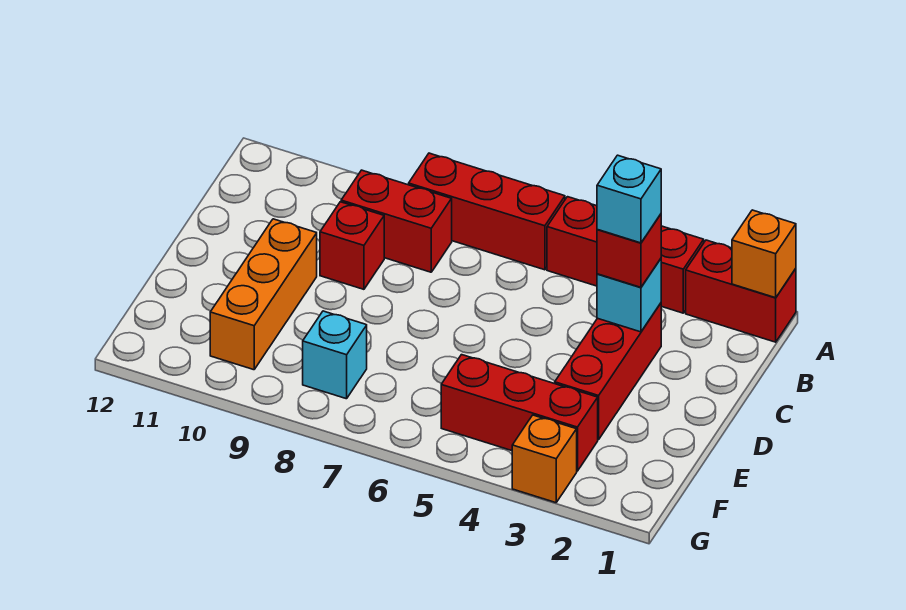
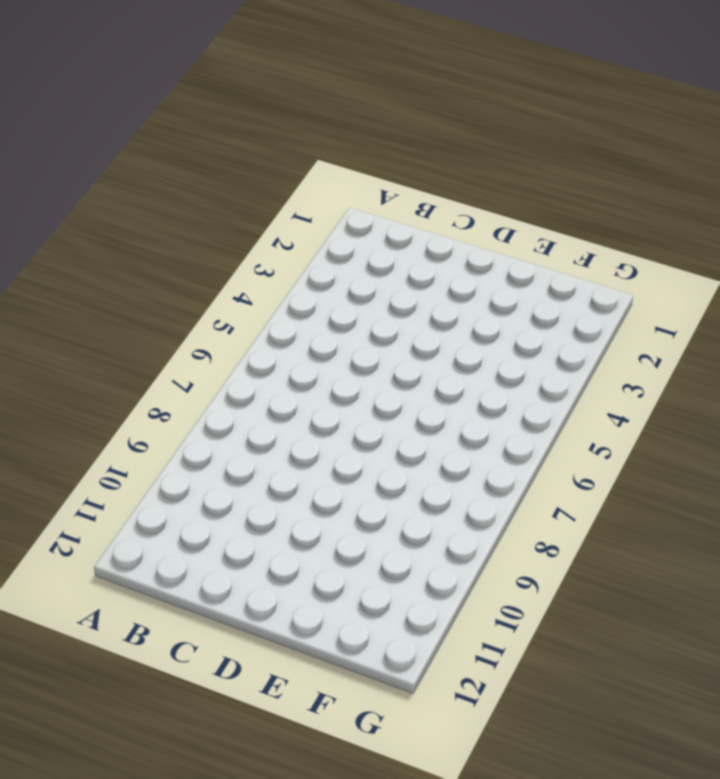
none -> red brick A1:A2 level 1
none -> red brick A3:A5 level 1
none -> red brick A6:A8 level 1

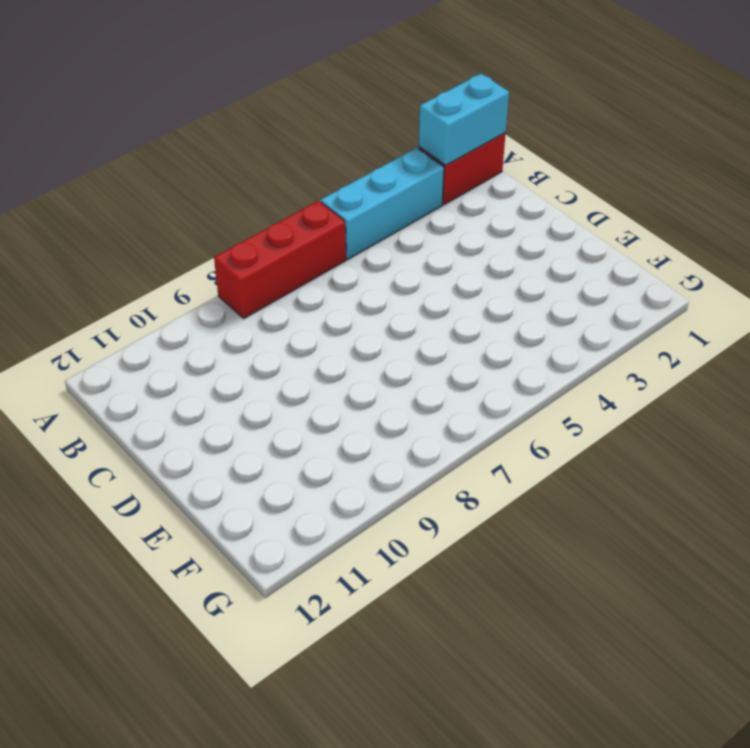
cyan brick A1:A2 level 2 -> orange brick A1 level 2
cyan brick A3:A5 level 1 -> red brick A3:A5 level 1
none -> red brick B8:B9 level 1
none -> red brick C3:E3 level 1
none -> red brick C9 level 1

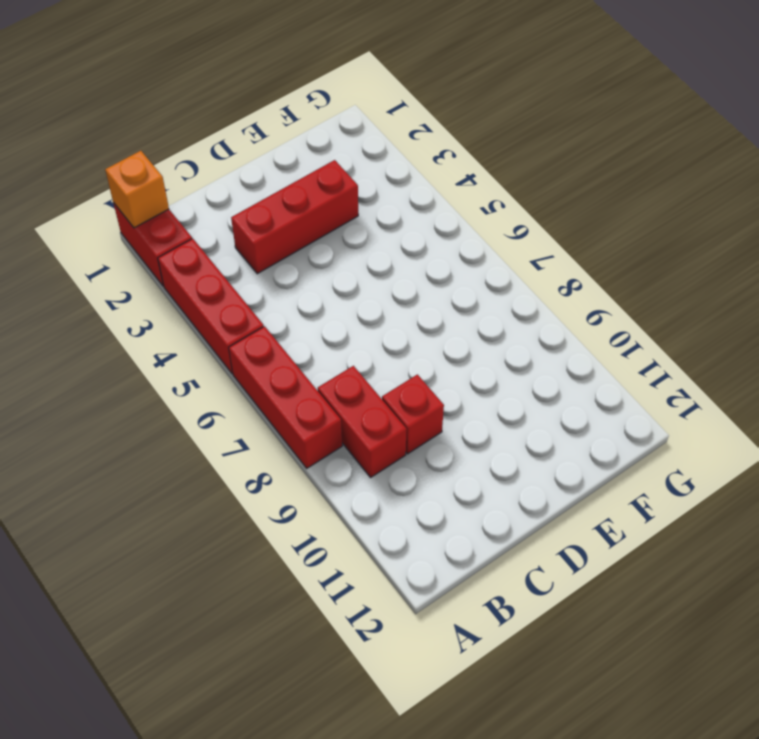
none -> orange brick D10:F10 level 1
none -> red brick F3:F5 level 1
none -> cyan brick F8 level 1

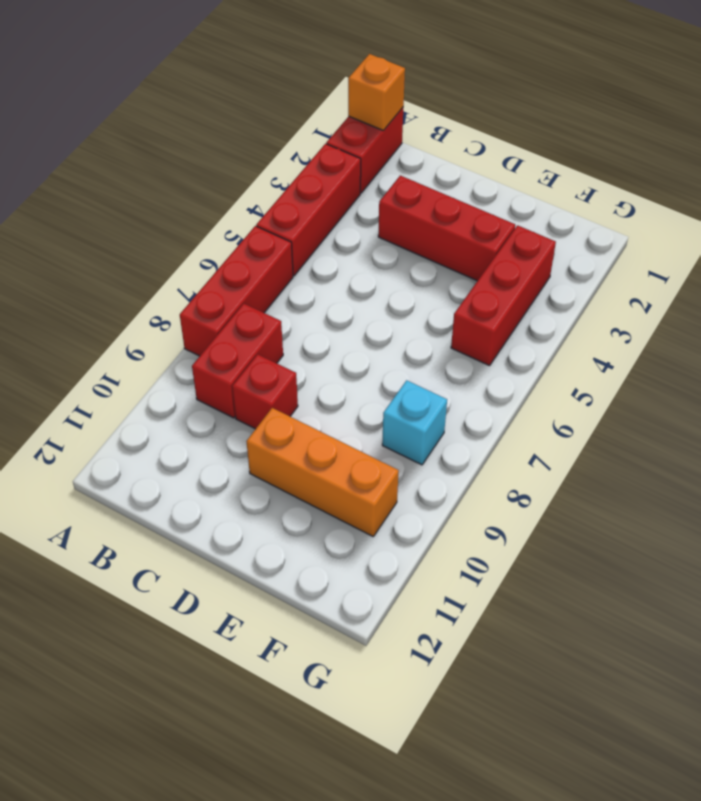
none -> orange brick G3 level 1
none -> cyan brick C3 level 2
none -> red brick C3 level 3

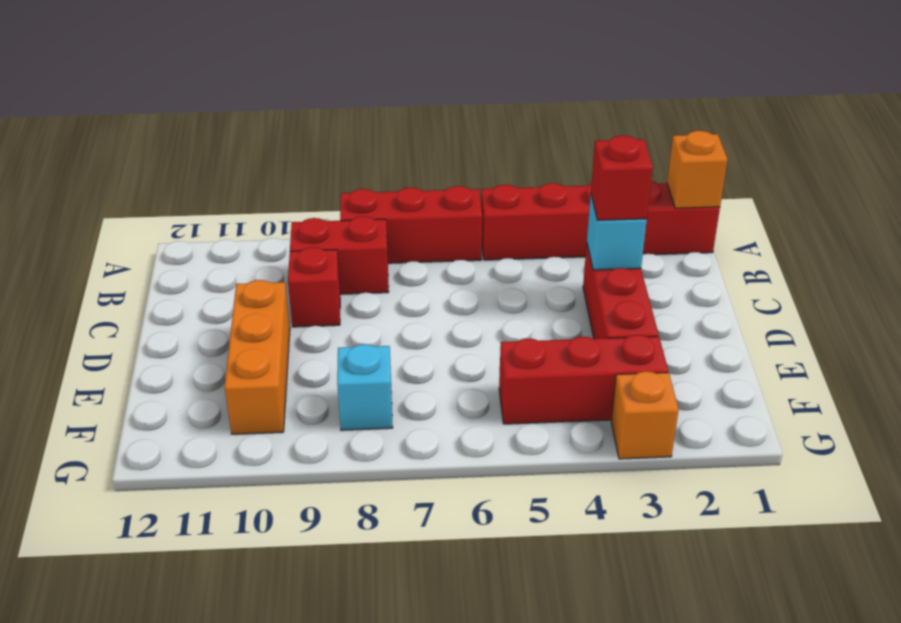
none -> cyan brick C3 level 4

